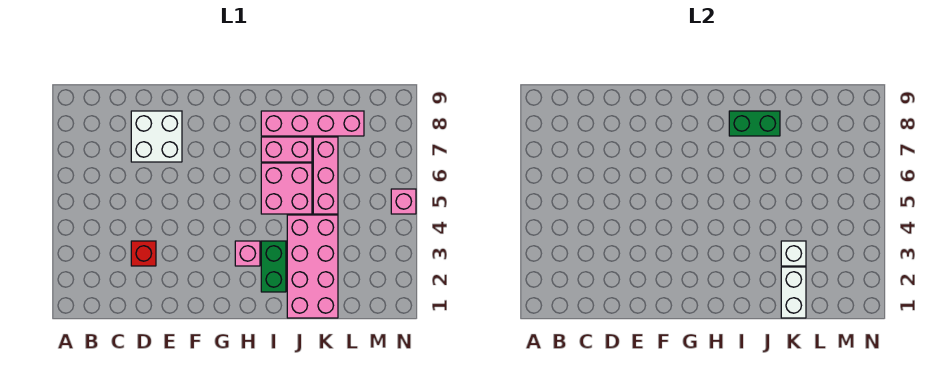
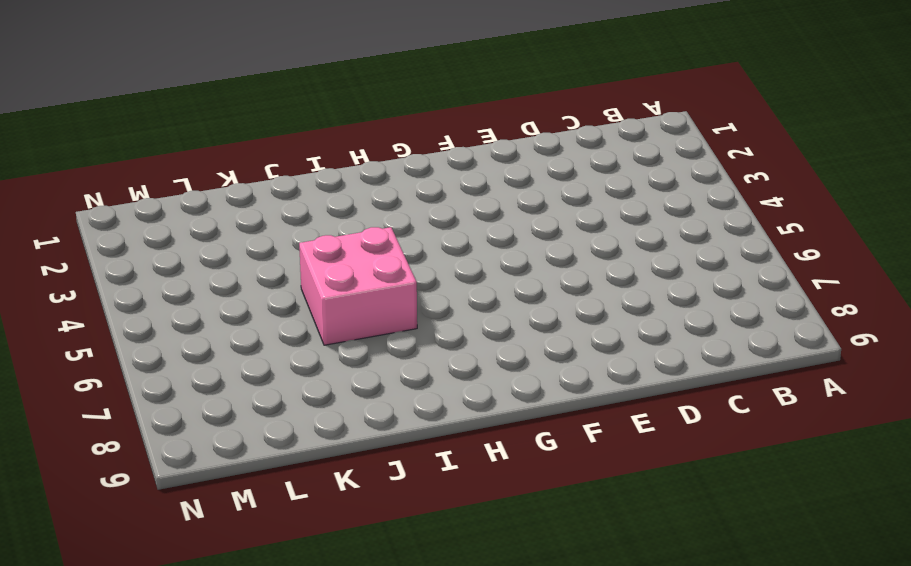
none -> red brick D3 level 1
none -> white brick D7:E8 level 1
none -> pink brick H3 level 1

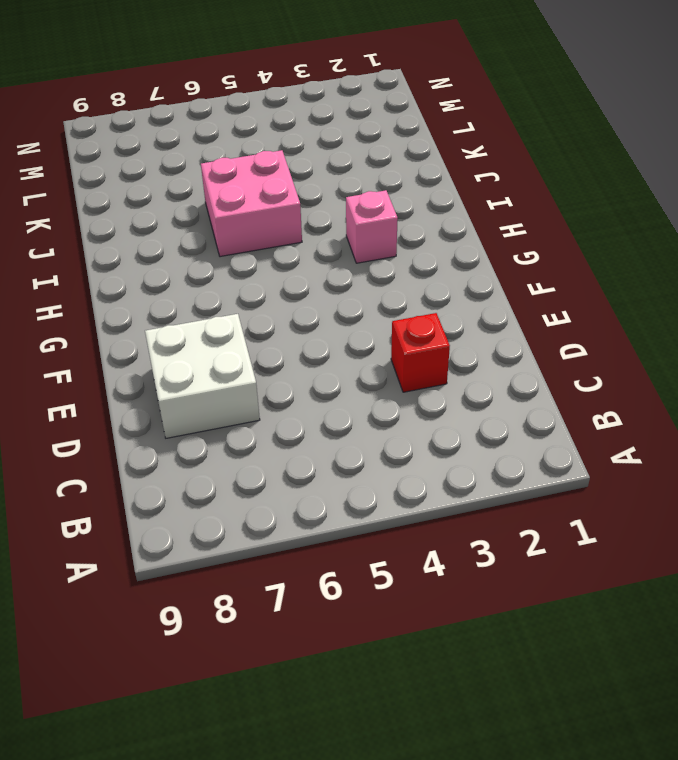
none -> green brick I2:I3 level 1
none -> pink brick I7:J7 level 1
none -> pink brick I8:L8 level 1

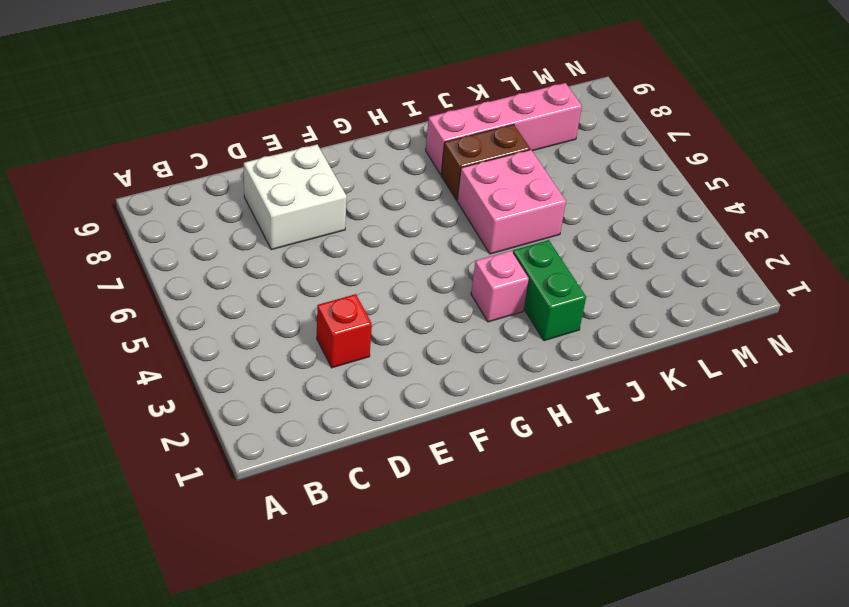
brown brick I7:J7 level 1 -> pink brick I7:J7 level 1
none -> pink brick J1:K4 level 1
none -> pink brick K5:K7 level 1
none -> pink brick N5 level 1

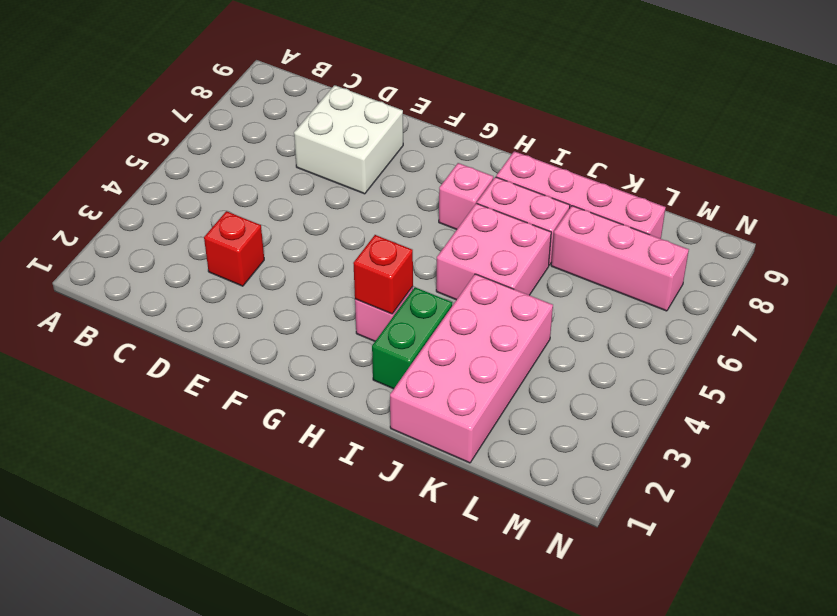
red brick H3 level 2 -> none
pink brick H7 level 1 -> pink brick N5 level 1
pink brick K7:M7 level 1 -> pink brick K5:K7 level 1
none -> green brick I8:J8 level 2
none -> white brick K1:K2 level 2
none -> white brick K3 level 2

